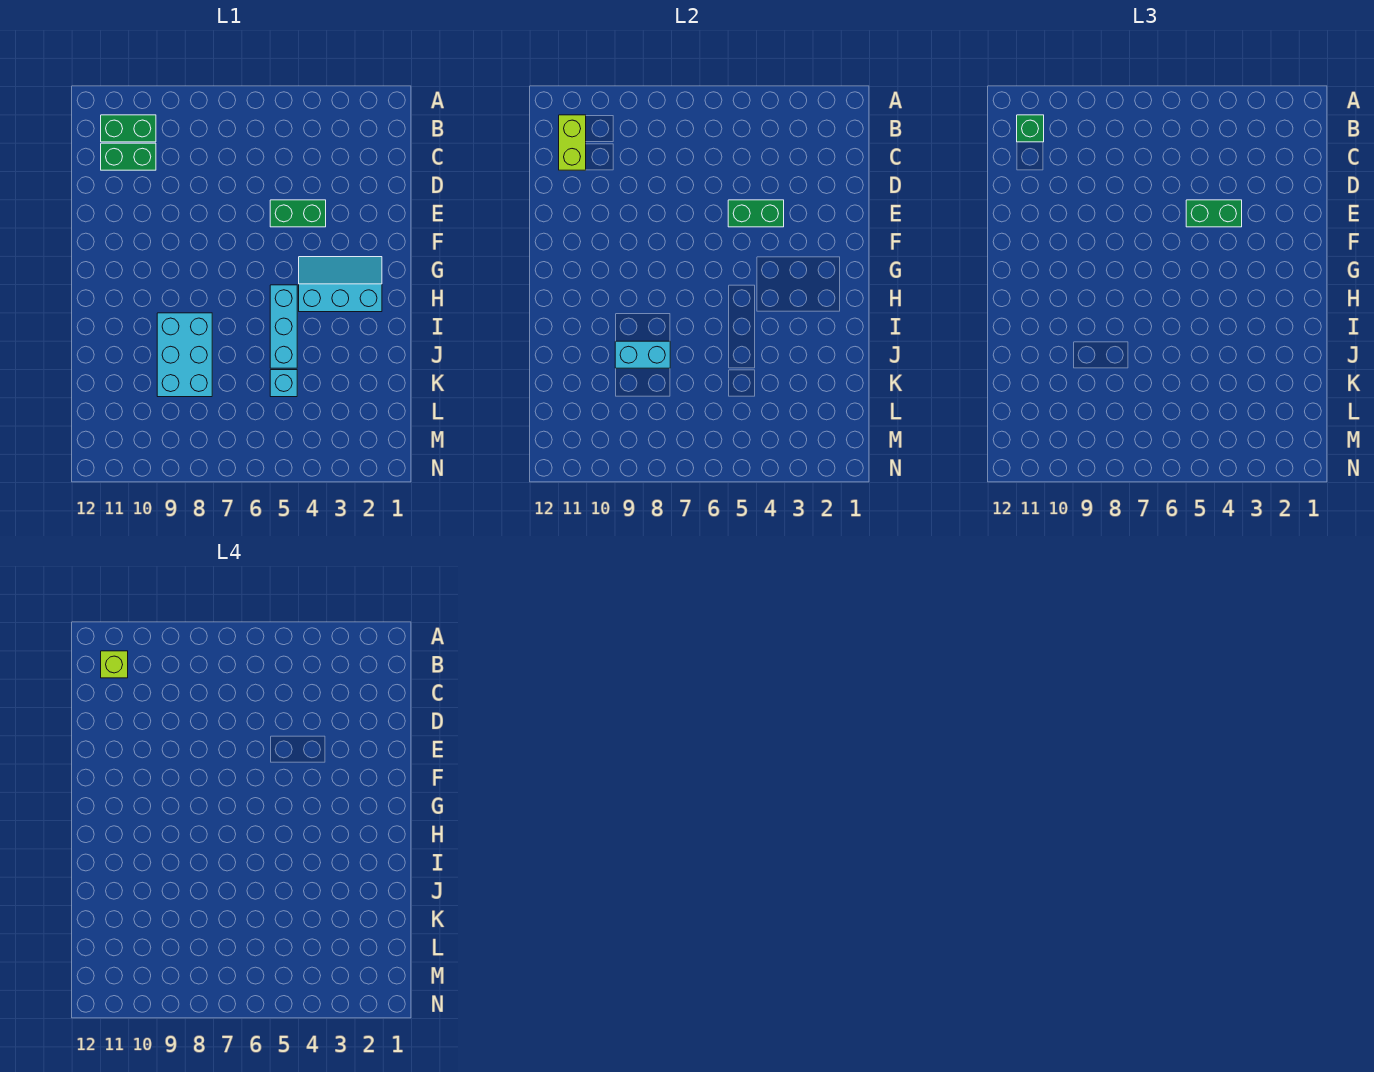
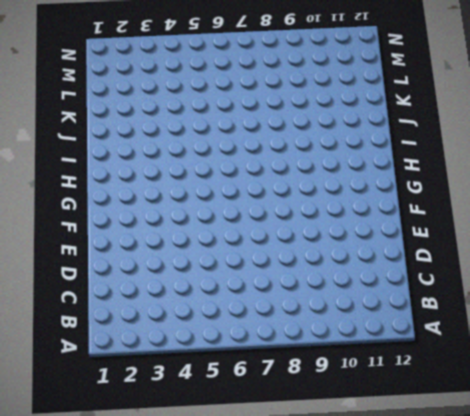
none -> green brick B10:B11 level 1
none -> green brick C10:C11 level 1
none -> green brick E4:E5 level 1

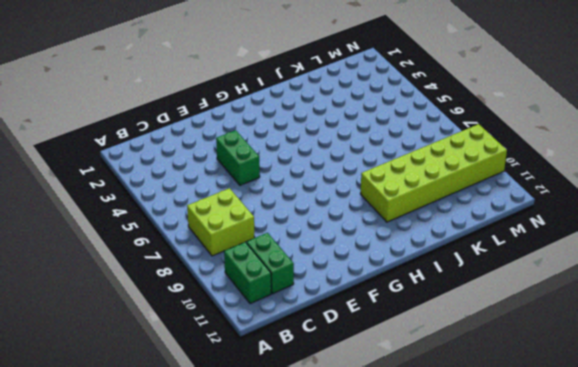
lime brick B7:C8 level 1 -> none
lime brick I9:N10 level 1 -> cyan brick I8:K9 level 1
none -> cyan slope G2:H4 level 1 top H
none -> cyan brick H5:J5 level 1
none -> cyan brick K5 level 1

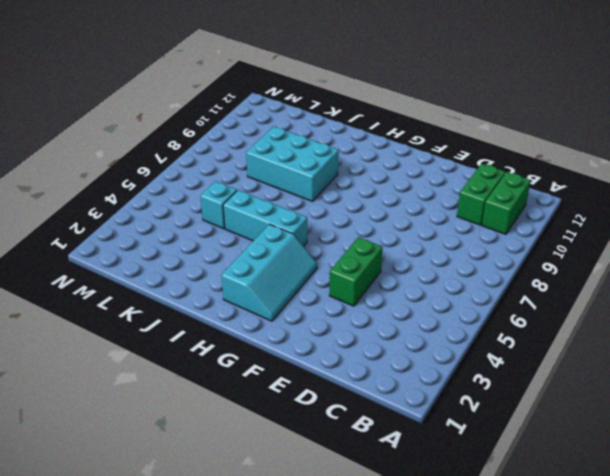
none -> lime brick B11:C11 level 2
none -> green brick E4:E5 level 2
none -> cyan brick J8:J9 level 2

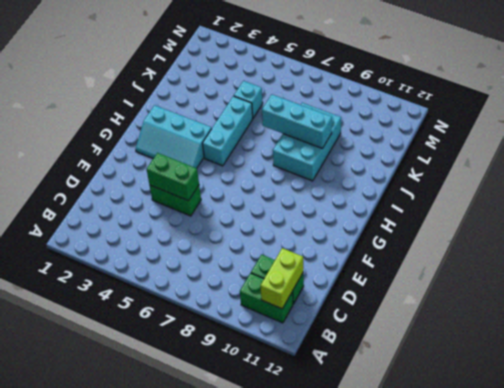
cyan brick J7:J9 level 2 -> cyan brick J8:J9 level 2
none -> green brick B11 level 3
none -> green brick E4:E5 level 3
none -> lime brick B11 level 4

